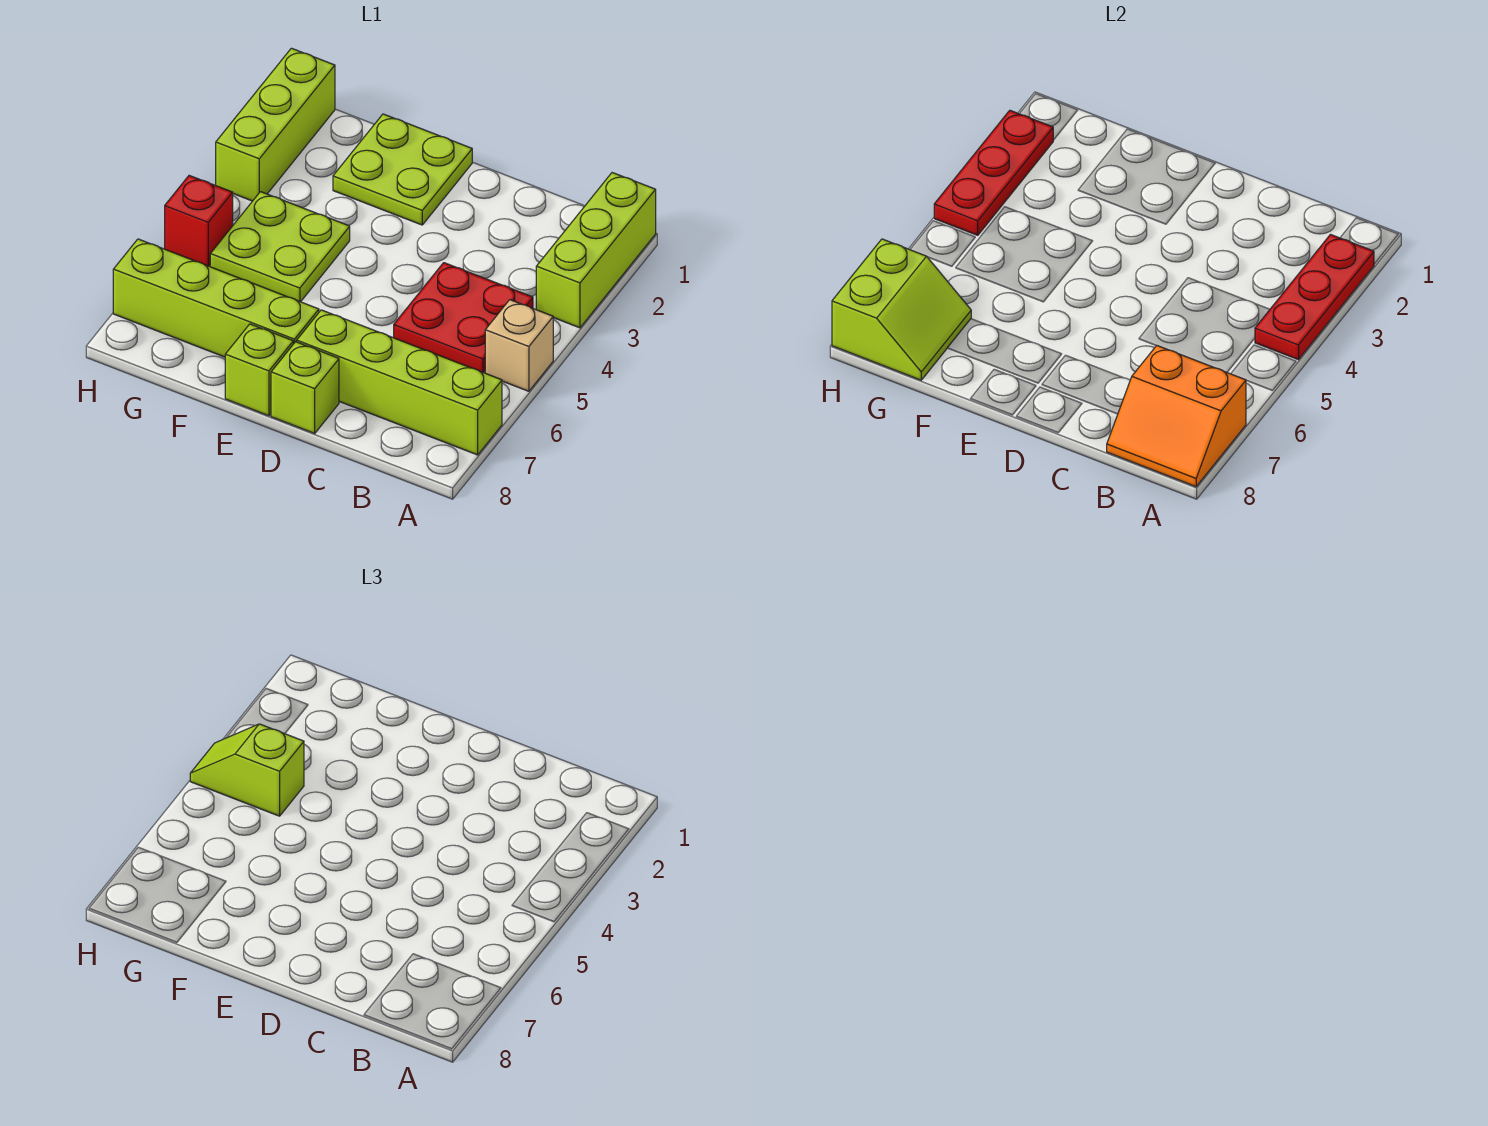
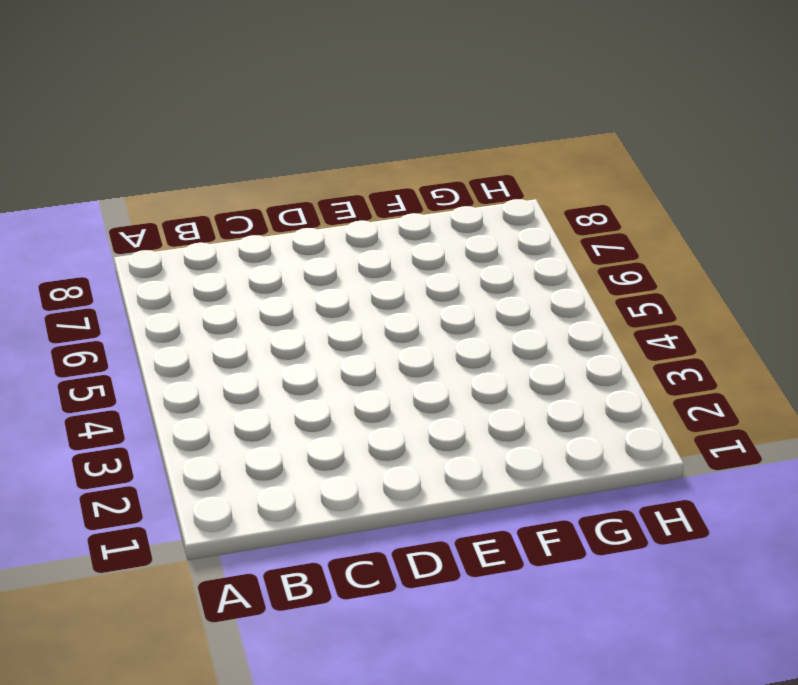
none -> lime brick A1:A3 level 1
none -> tan brick A5 level 1
none -> lime brick A7:D7 level 1

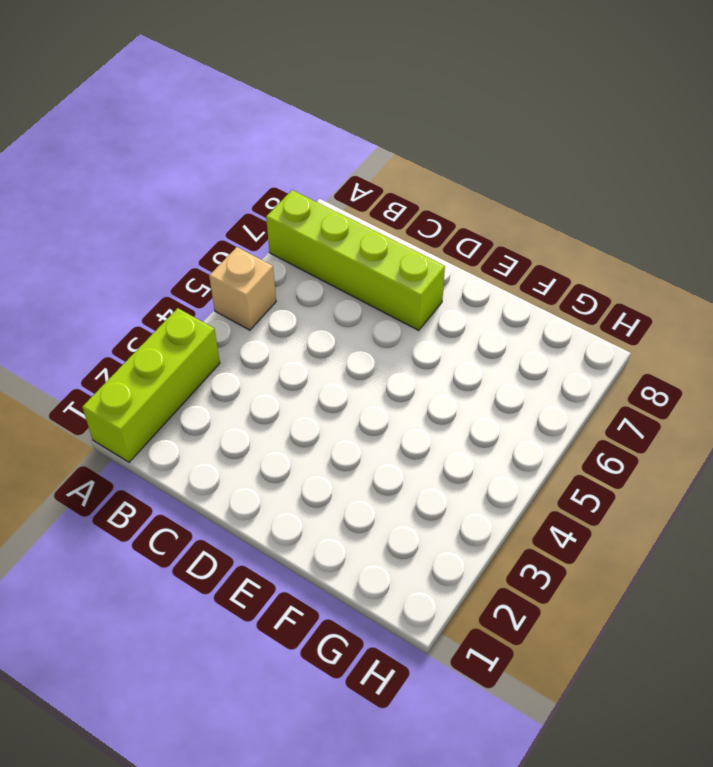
none -> red plate B4:C5 level 1
none -> lime brick D8 level 1
none -> lime plate E1:F2 level 1

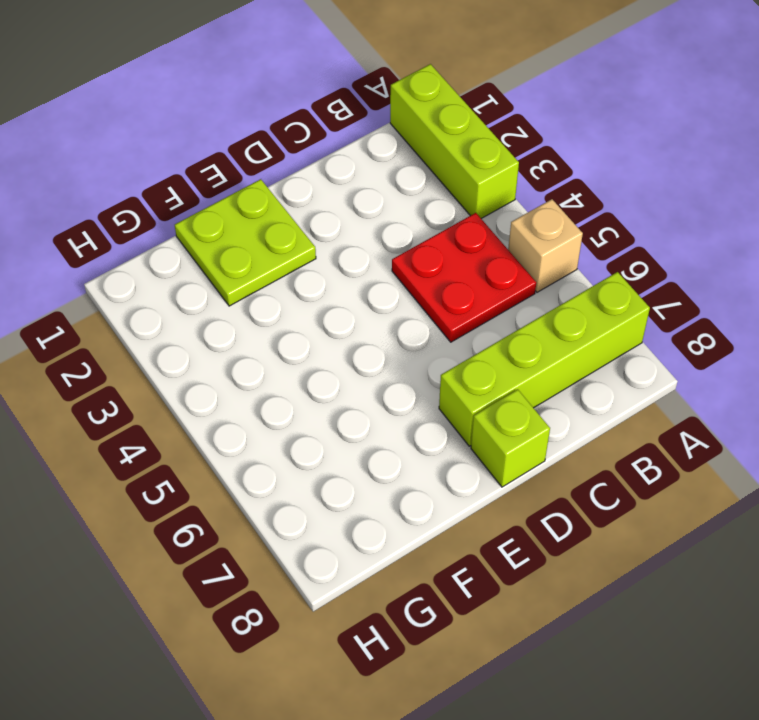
none -> lime brick E7:H7 level 1
none -> lime brick E8 level 1
none -> lime plate F4:G5 level 1

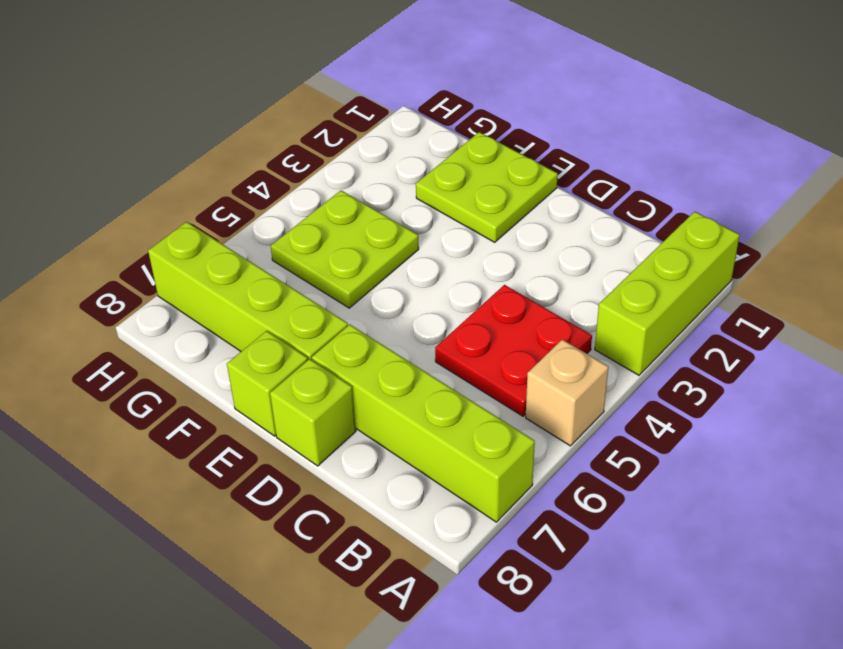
none -> lime brick H1:H3 level 1
none -> red brick H5 level 1
none -> red plate A2:A4 level 2

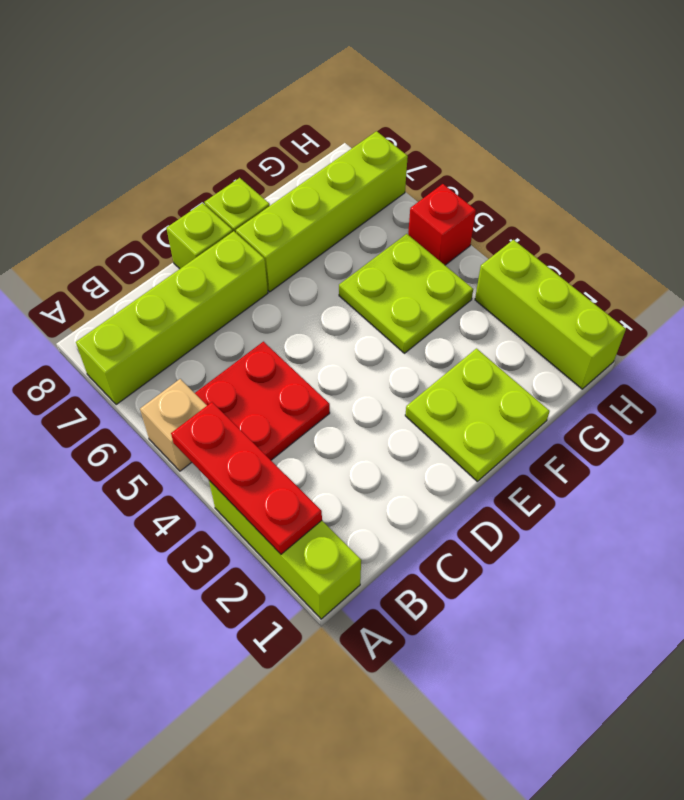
none -> orange slope A7:B8 level 2 top 7
none -> lime slope G7:H8 level 2 top H
none -> red plate H2:H4 level 2

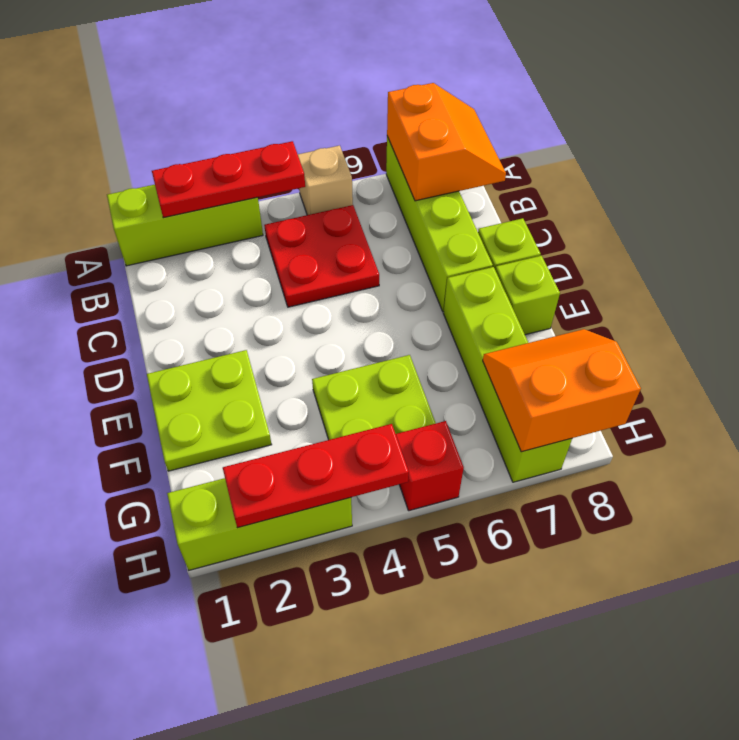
orange slope G7:H8 level 2 top H -> lime slope G7:H8 level 2 top H
none -> lime slope G4:H4 level 3 top G

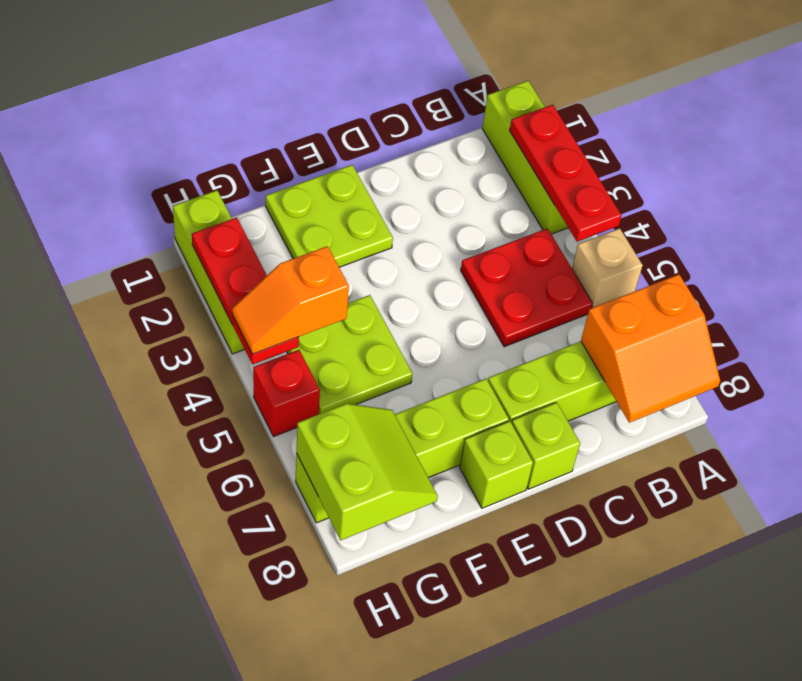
orange slope G4:H4 level 3 top G -> lime slope G4:H4 level 3 top G

